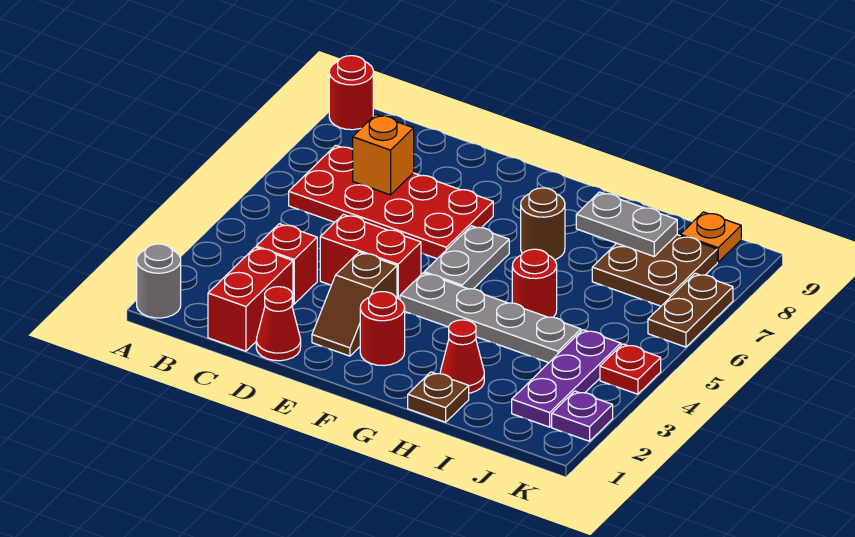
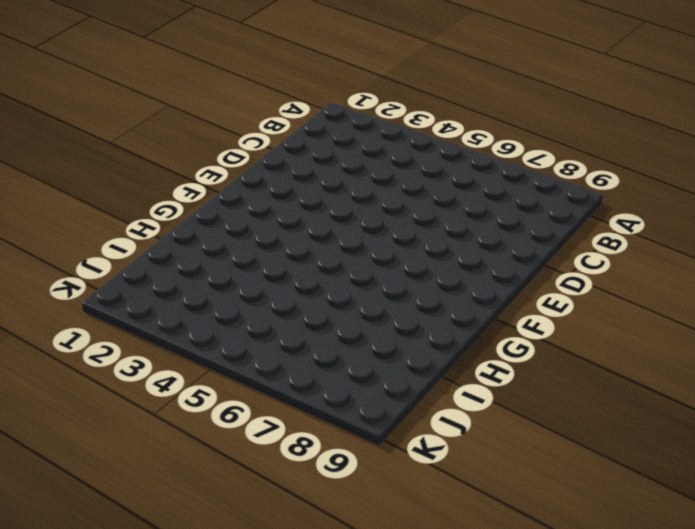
none -> grey round brick A1 level 1
none -> red round brick A9 level 1
none -> red plate B6:E7 level 1

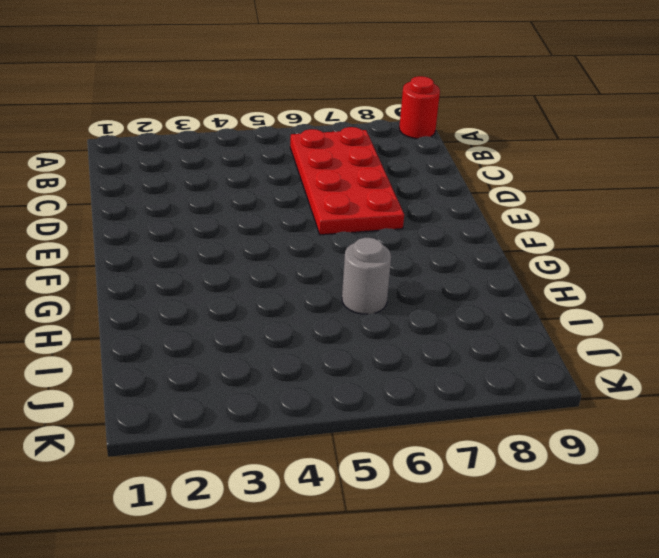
grey round brick H6 level 1 -> grey round brick A1 level 1
none -> red brick C1:C2 level 1
none -> red brick C3 level 1
none -> red cone D1 level 1

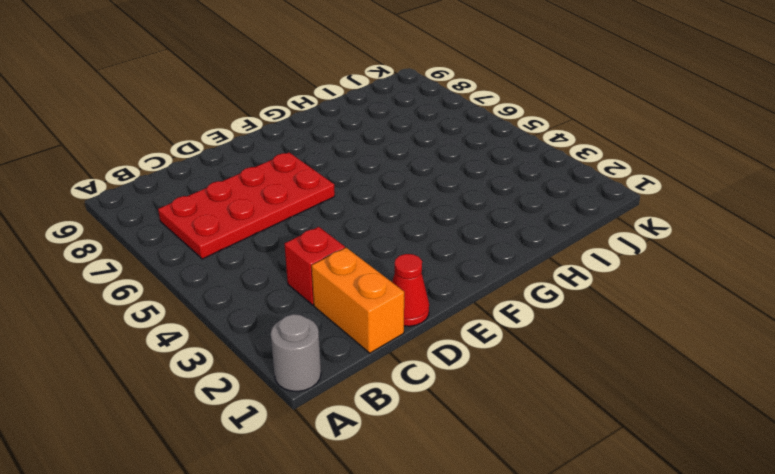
orange brick C1:C2 level 1 -> red brick C1:C2 level 1
none -> red round brick A9 level 1
none -> red brick D4:E4 level 1
none -> brown slope E2:E3 level 1 top 3

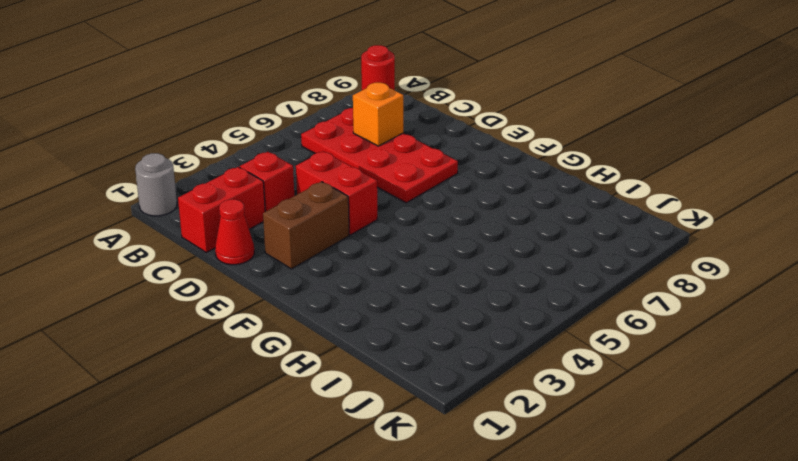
brown brick E2:E3 level 1 -> brown slope E2:E3 level 1 top 3
none -> red round brick F2 level 1
none -> grey plate F4:I4 level 1
none -> grey plate F5:F6 level 1

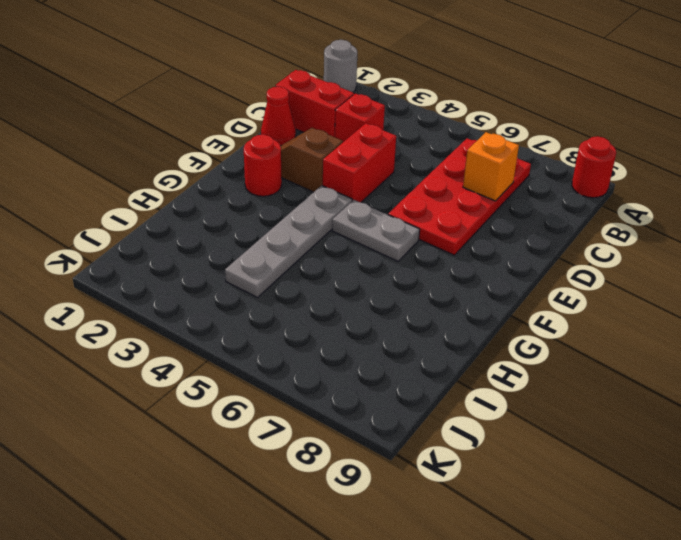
none -> brown round brick G7 level 1
none -> brown plate H1 level 1
none -> red cone H2 level 1

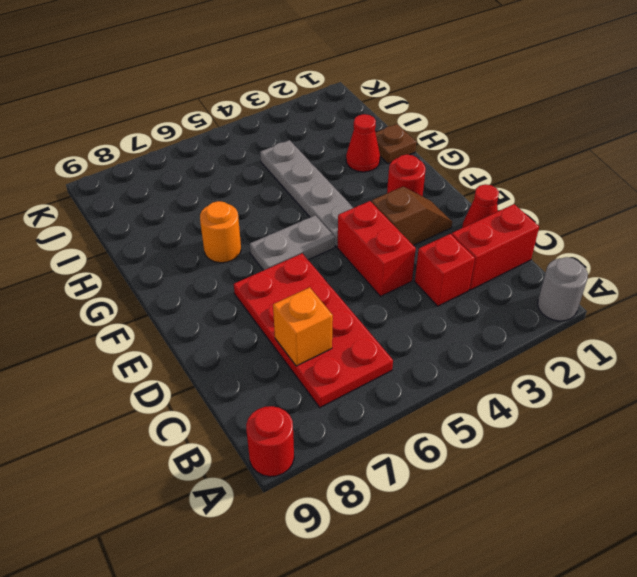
orange round brick G7 level 1 -> brown round brick G7 level 1
none -> red round brick H5 level 1
none -> brown plate I7:J8 level 1
none -> purple plate J2:J4 level 1

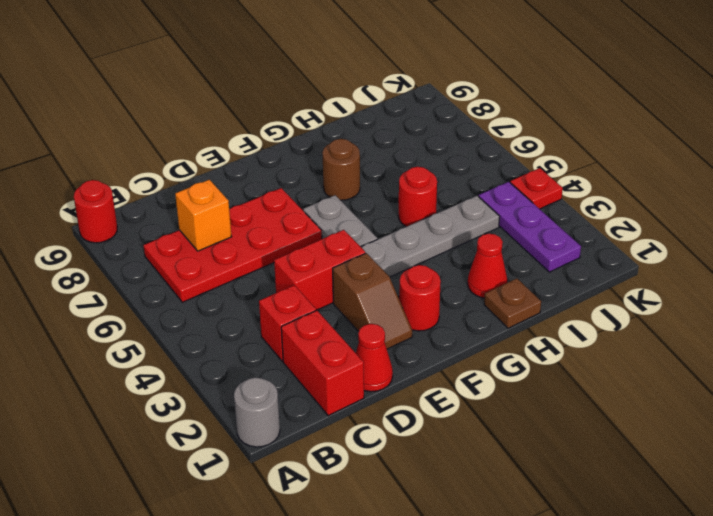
none -> brown plate I7:J8 level 1
none -> orange plate J9 level 1
none -> purple plate K2 level 1

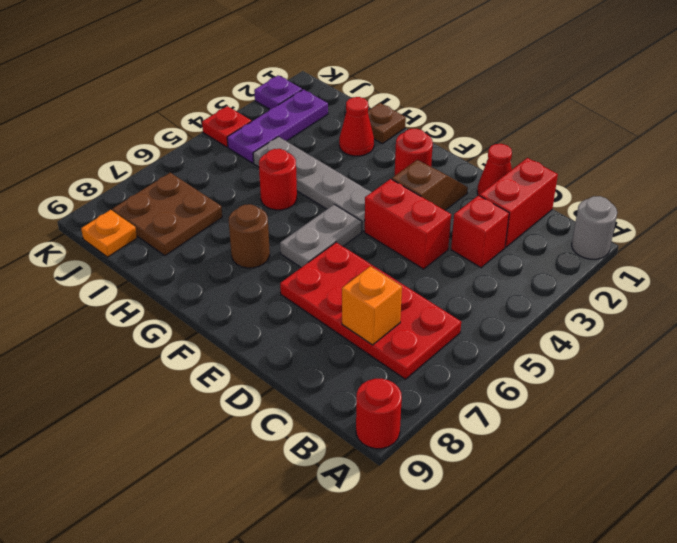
none -> brown plate K6:K7 level 1
none -> grey plate H8:I8 level 2

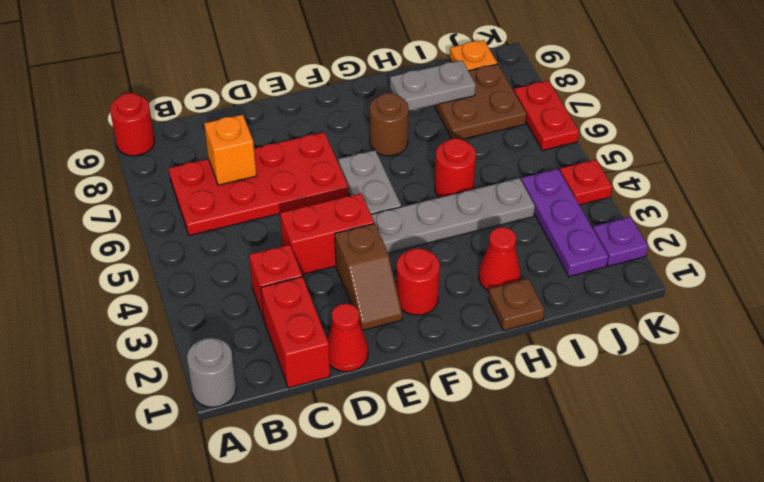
red plate K6:K7 level 1 -> brown plate K6:K7 level 1

